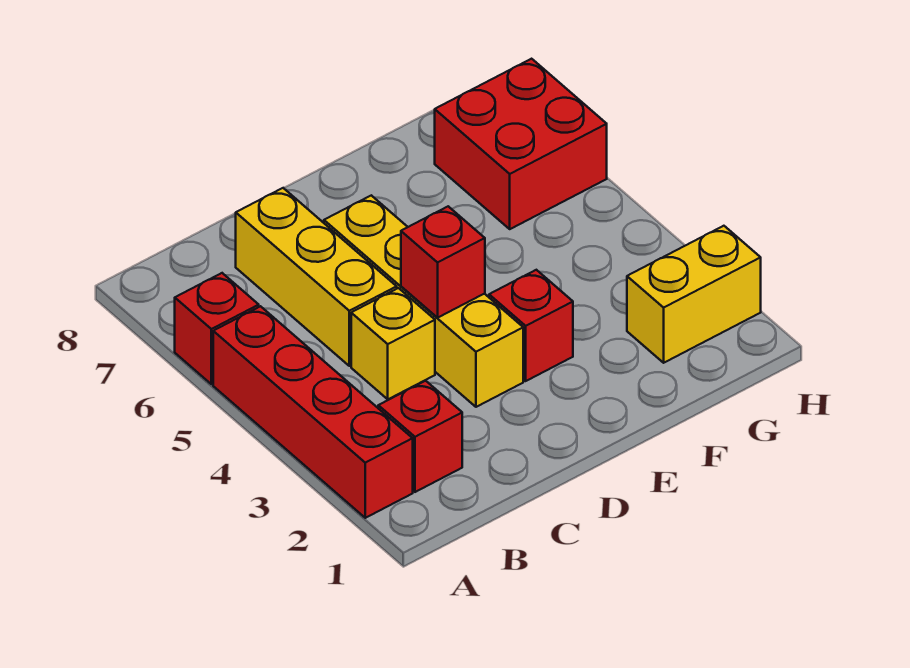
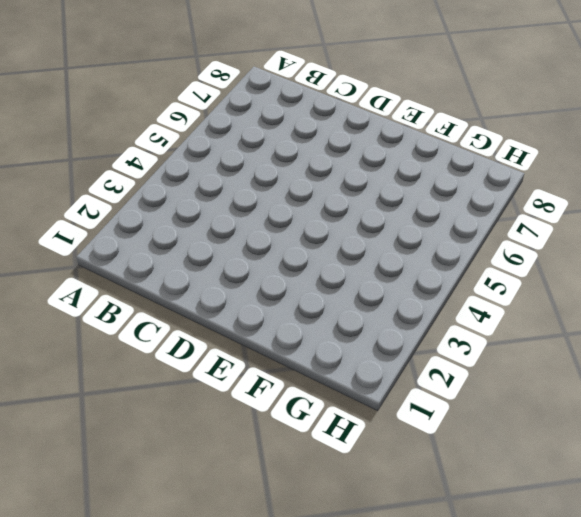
none -> red brick A2:A5 level 1
none -> red brick A6 level 1

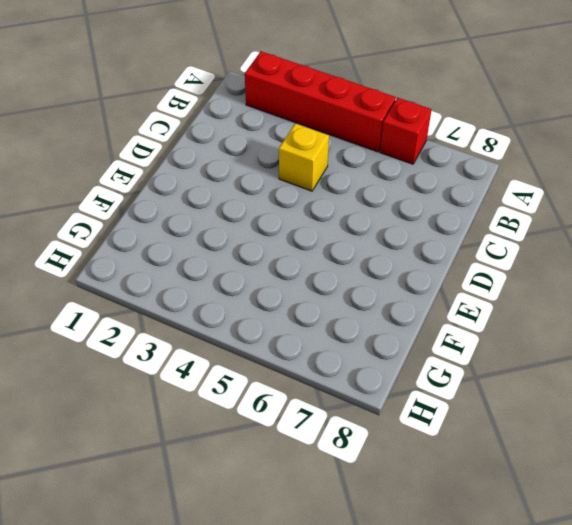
none -> red brick B2 level 1
none -> yellow brick C5:C7 level 1

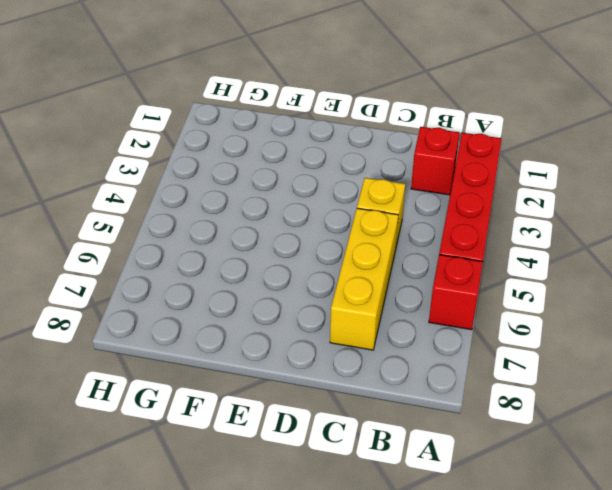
none -> yellow brick D3:D6 level 1
none -> red brick E3 level 1

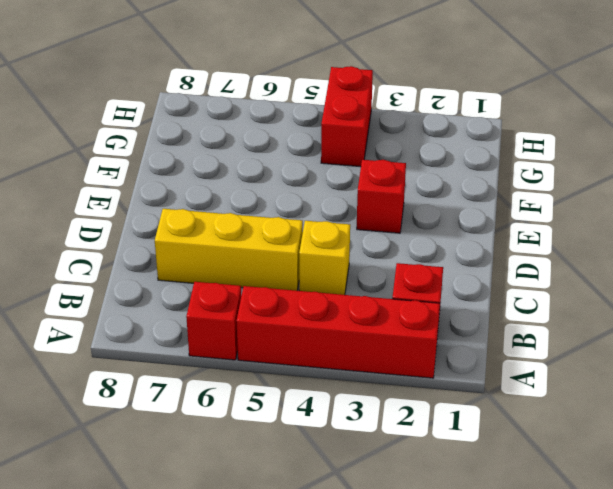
red brick G4:H4 level 1 -> none
none -> yellow brick D3:D6 level 1
none -> yellow brick G2:H2 level 1

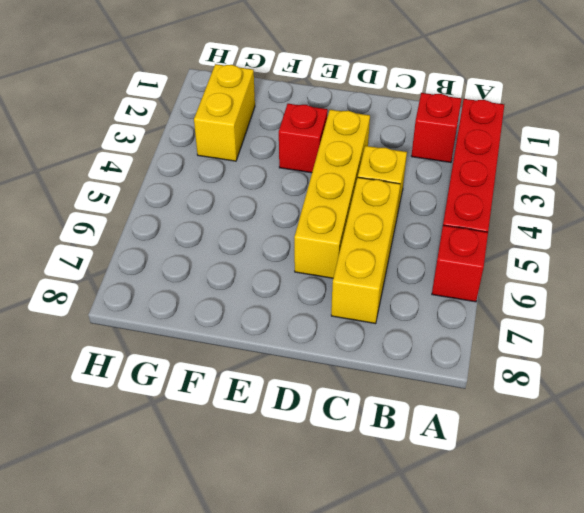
yellow brick G2:G3 level 1 -> yellow brick G2:H2 level 1
none -> red brick G6:H7 level 1
none -> red brick D4 level 2

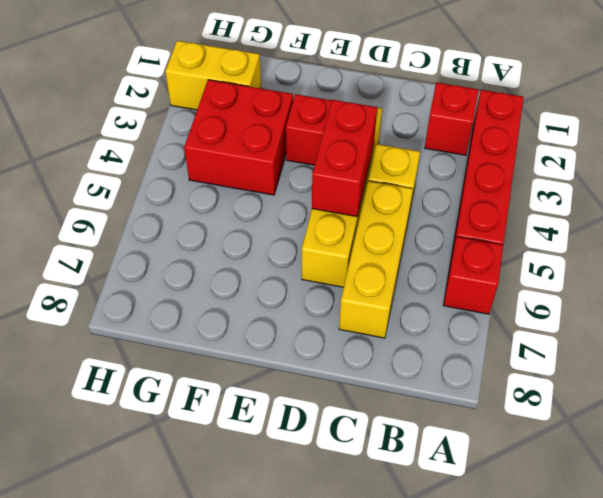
red brick D4:D5 level 2 -> red brick D4 level 2
red brick F3:G4 level 1 -> red brick G6:H7 level 1

